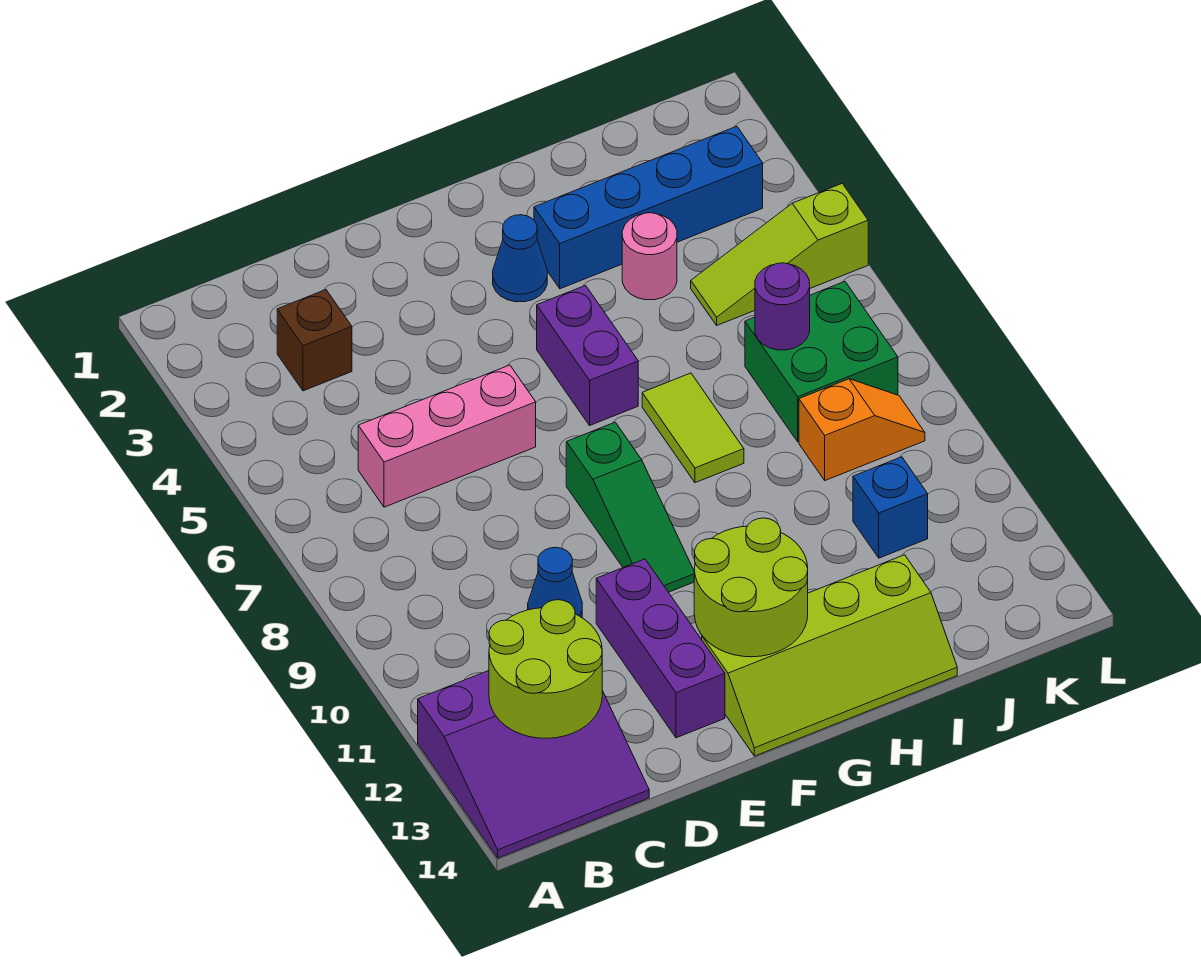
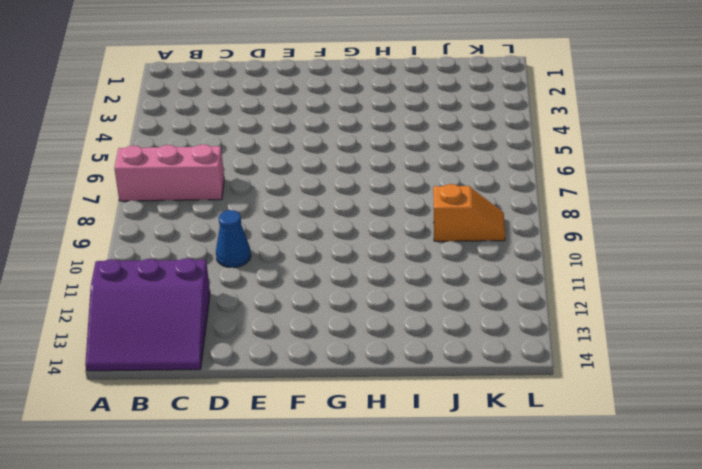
pink brick A7:C7 level 1 -> pink brick C6:E6 level 1
none -> brown brick C3 level 1
none -> purple brick E11:E13 level 1
none -> green slope F8:F10 level 1 top 8

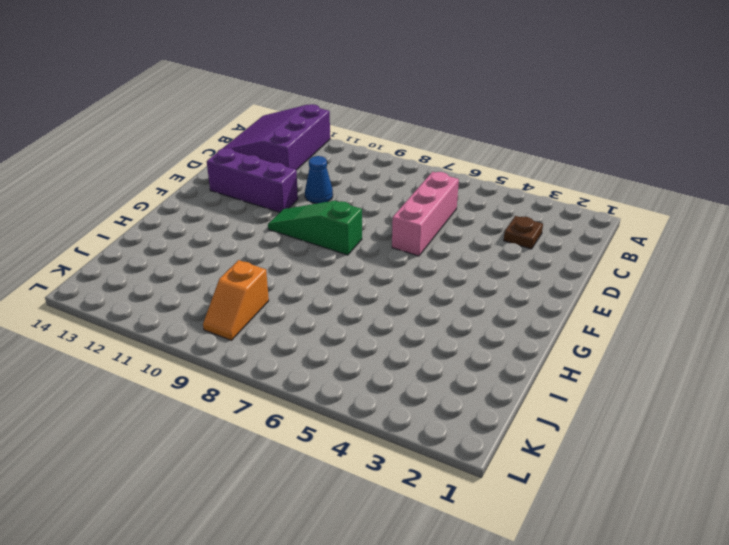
brown plate C3 level 1 -> brown brick C3 level 1
none -> lime slope F13:I14 level 1 top 13
none -> blue cone G3 level 1
none -> purple brick G5:G6 level 1

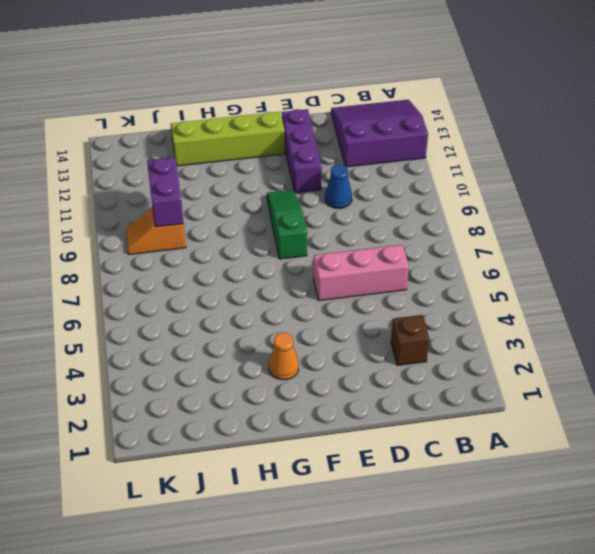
orange cone G3 level 1 -> blue cone G3 level 1
purple brick J9:J10 level 2 -> purple brick G5:G6 level 1
none -> blue brick H3:K3 level 1
none -> lime tile H7:H8 level 1
none -> pink round brick I4 level 1

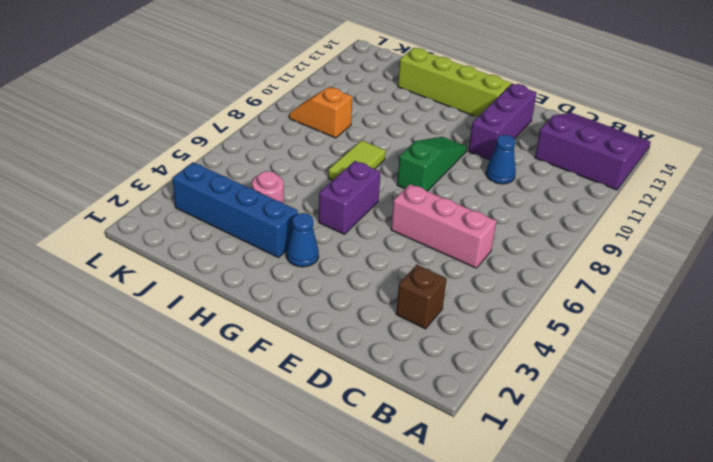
none -> lime slope J5:L5 level 1 top L
none -> green brick J7:K8 level 1
none -> blue brick J11 level 1

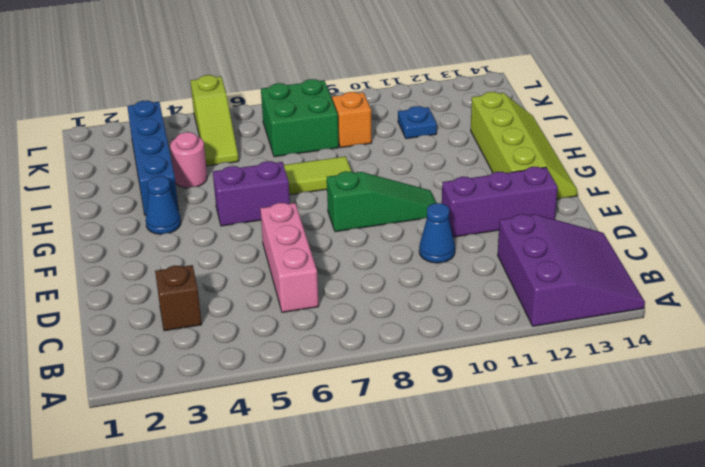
blue plate J11 level 1 -> blue brick J11 level 1
none -> lime round brick B12:C13 level 2
none -> lime round brick F12:G13 level 2
none -> purple round brick J7 level 2

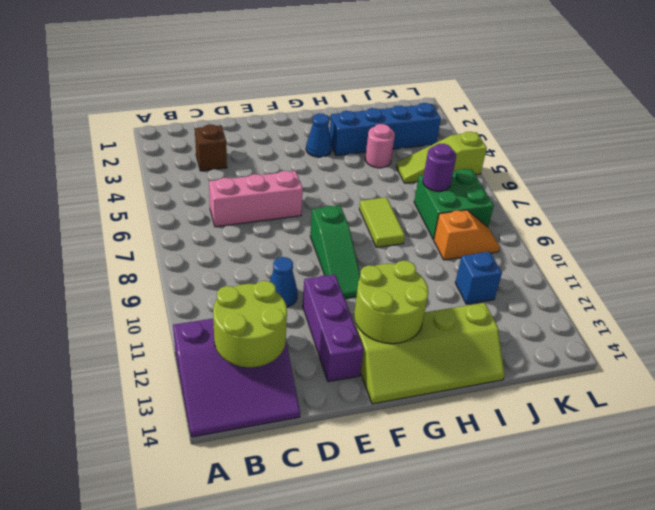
none -> purple brick G5:G6 level 1

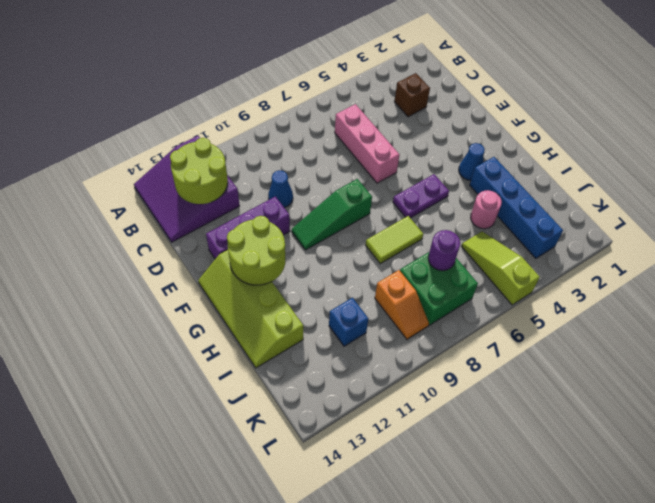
purple plate G5:G6 level 1 -> purple brick G5:G6 level 1

